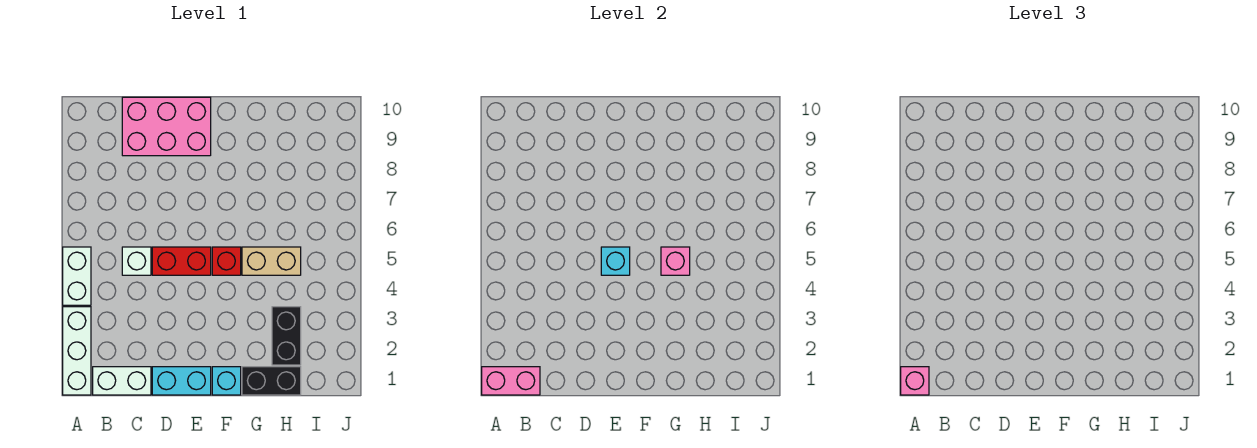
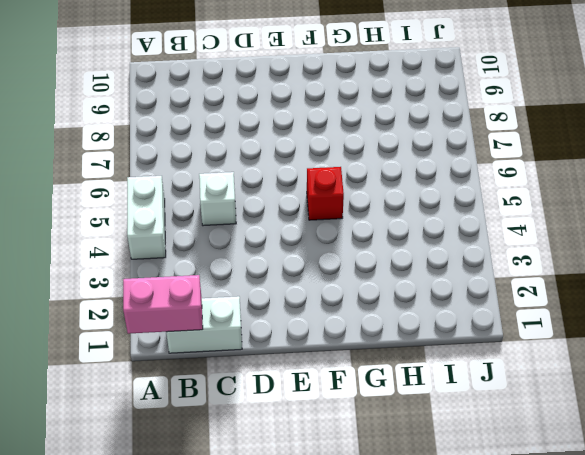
none -> white brick A1:A3 level 1
none -> pink brick C9:E10 level 1
none -> cyan brick D1:E1 level 1

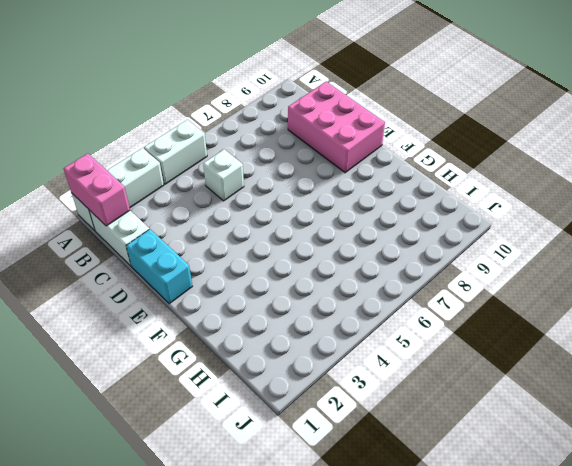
none -> red brick D5:E5 level 1
none -> cyan brick F1 level 1
none -> red brick F5 level 1

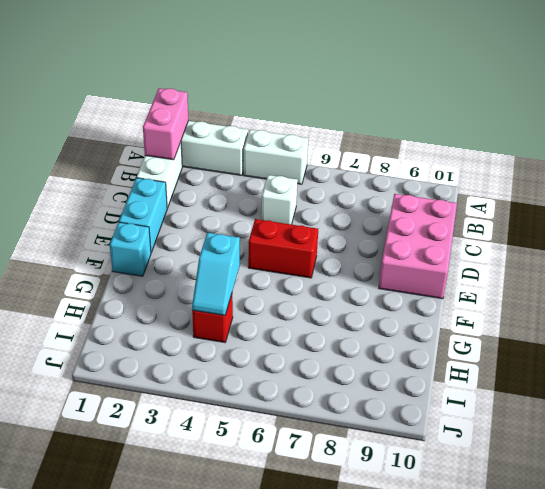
red brick E5:E6 level 1 -> red brick D5:E5 level 1
cyan slope G4:H4 level 2 top G -> none
red brick H4 level 1 -> red brick F5 level 1
none -> black brick G1:H1 level 1
none -> tan brick G5:H5 level 1
none -> black brick H2:H3 level 1

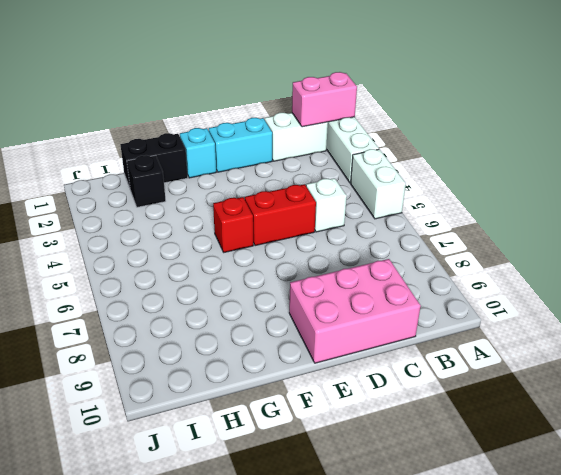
black brick H2 level 1 -> black brick H2:H3 level 1
none -> tan brick G5:H5 level 1
none -> cyan brick E5 level 2
none -> pink brick G5 level 2

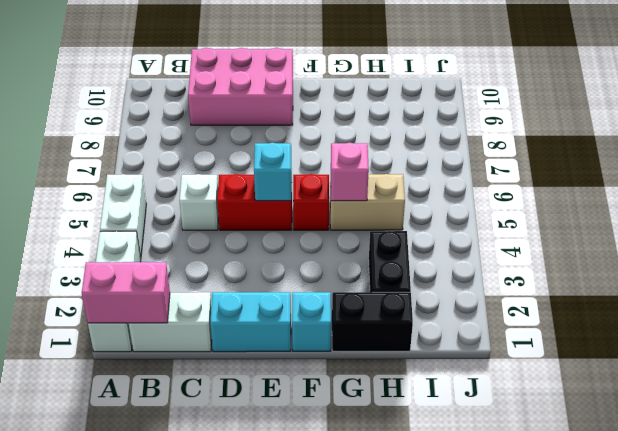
none -> pink brick A1 level 3

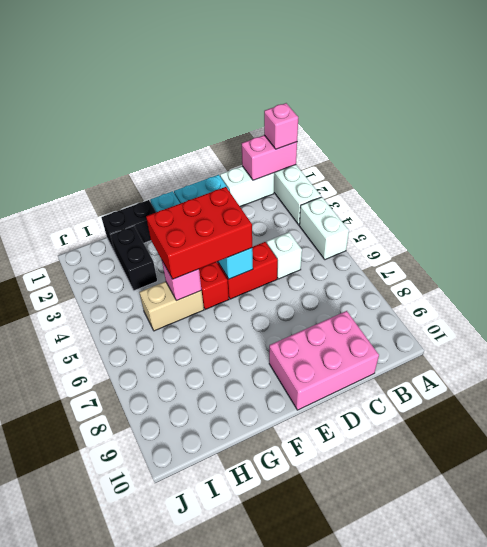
red brick E4:G5 level 3 -> none

